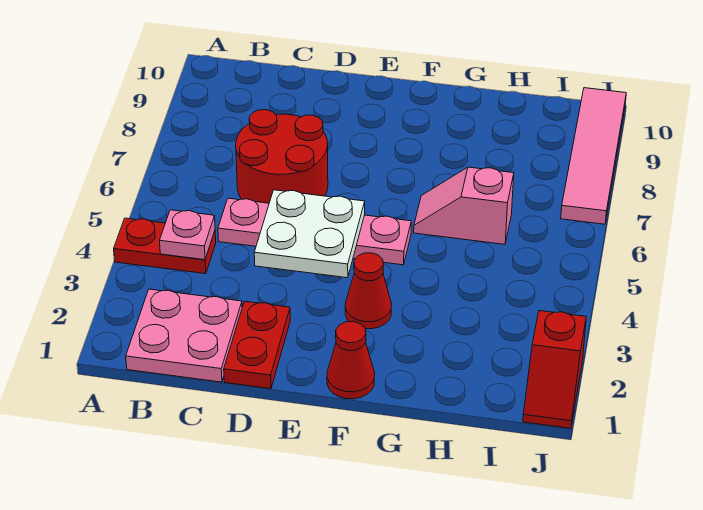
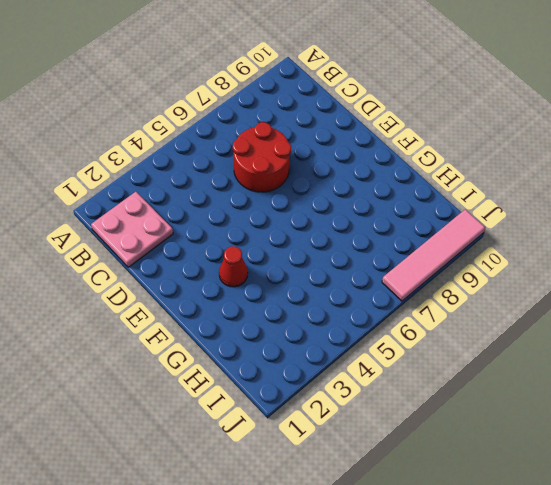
none -> red plate A4:B4 level 1
none -> pink plate C5:F5 level 1
none -> red plate D1:D2 level 1

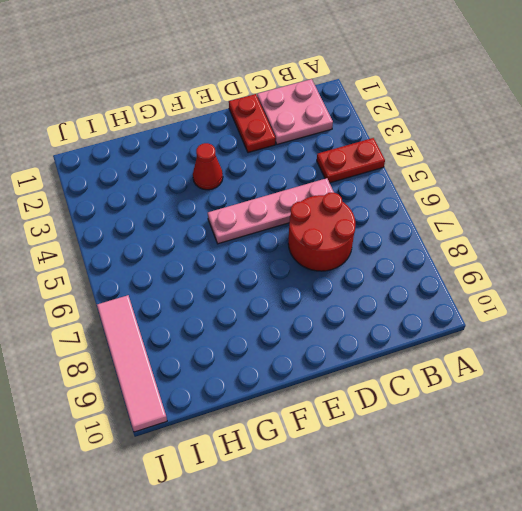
none -> red cone F1 level 1
none -> pink slope G6:H6 level 1 top H
none -> red slope J1:J2 level 1 top 2

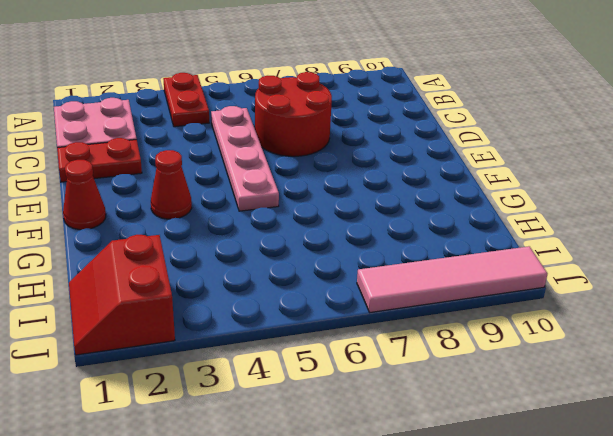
red slope I1:J2 level 1 top 2 -> red slope J1:J2 level 1 top 2
none -> pink slope G6:H6 level 1 top H
none -> pink plate B4 level 2
none -> white plate D4:E5 level 2

